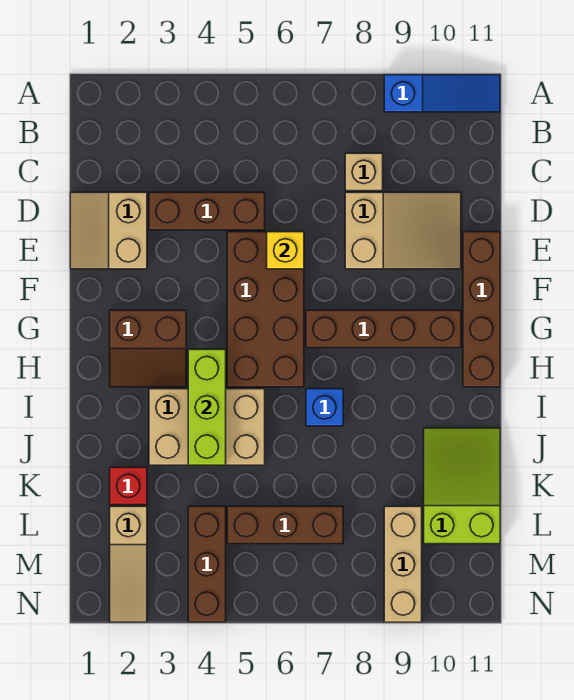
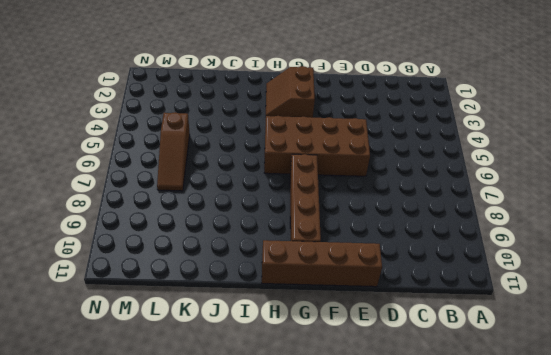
brown slope L5:L7 level 1 top 5 -> brown brick L5:L7 level 1
none -> blue slope A9:A11 level 1 top 9
none -> tan brick C8 level 1
none -> tan slope D1:E2 level 1 top 2

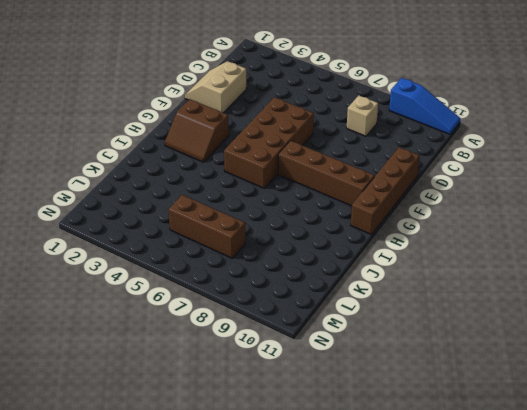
none -> brown brick D3:D5 level 1
none -> tan slope D8:E10 level 1 top 8
none -> tan brick I3:J5 level 1

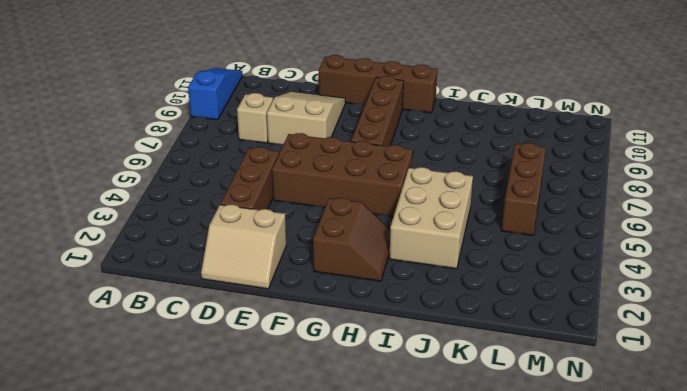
none -> blue brick I7 level 1
none -> lime slope J10:L11 level 1 top L
none -> red brick K2 level 1

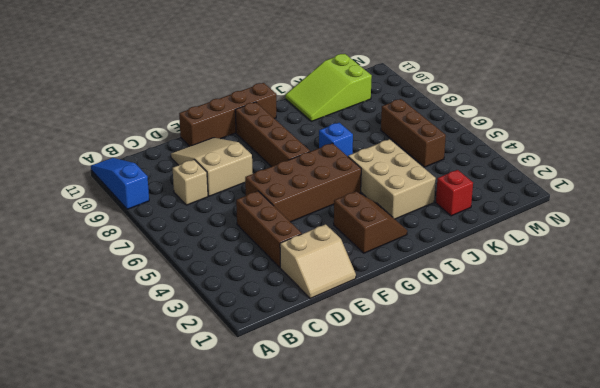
none -> tan slope L2:N2 level 1 top L
none -> brown brick L4:N4 level 1
none -> tan brick L9:N9 level 1

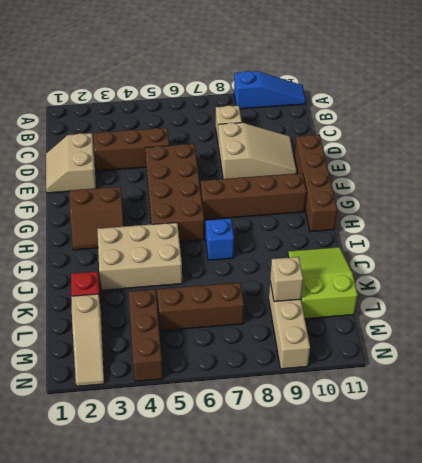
tan brick L9 level 2 -> none
none -> yellow brick E6 level 2
none -> lime brick H4:J4 level 2

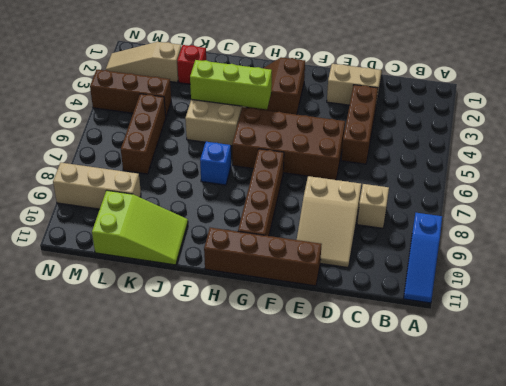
none -> yellow brick E6 level 2

